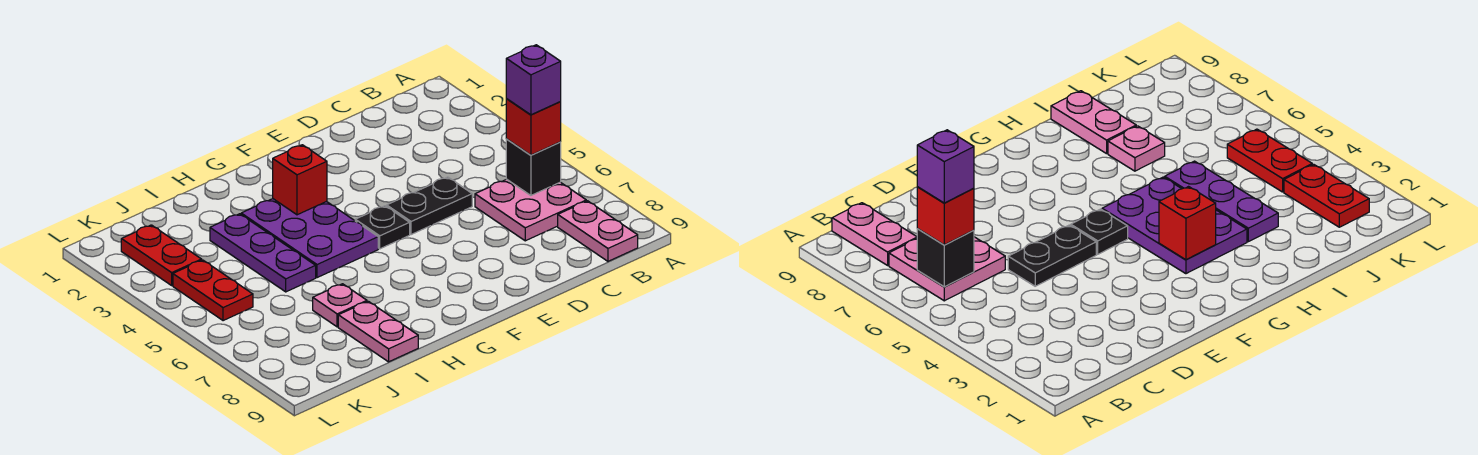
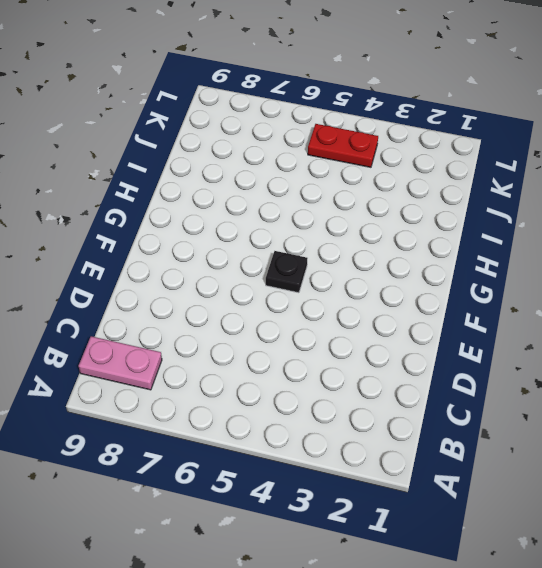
none -> pink plate B6:C7 level 1
none -> black plate D5:E5 level 1
none -> purple plate G3:H5 level 1

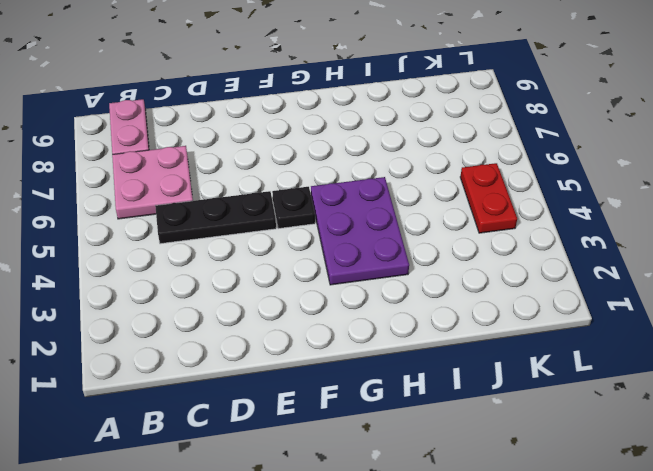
black plate C5:E5 level 1 -> black plate D5:E5 level 1
none -> purple plate I3:I5 level 1
none -> pink plate I7 level 1
none -> pink plate I8:I9 level 1

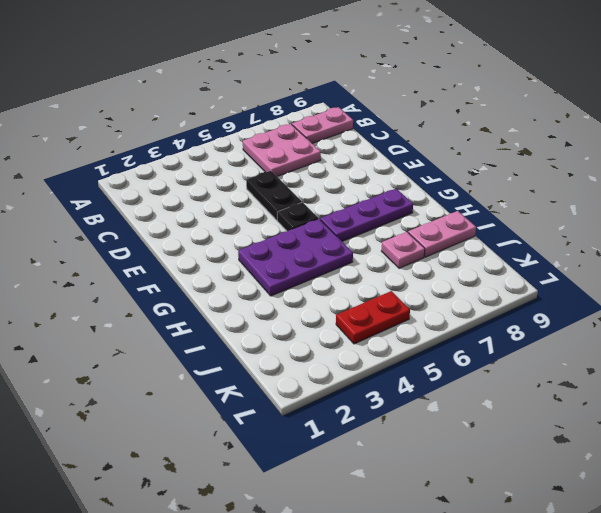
purple plate G6:G8 level 1 -> purple plate I3:I5 level 1
none -> red plate K2:K3 level 1
none -> black brick B6 level 2
none -> red brick G3 level 2

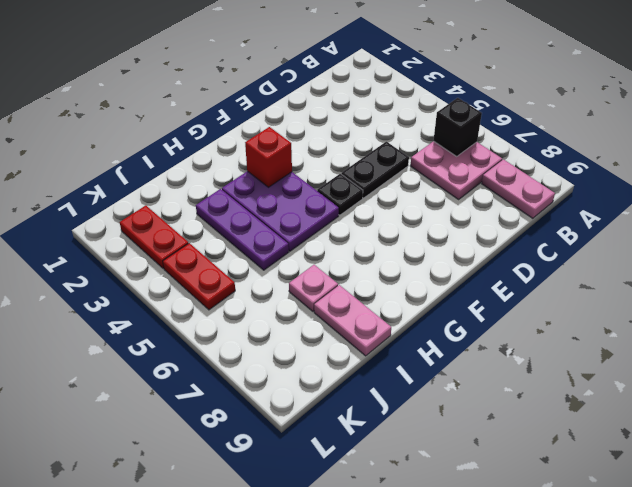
none -> red brick B6 level 3
none -> purple brick B6 level 4

